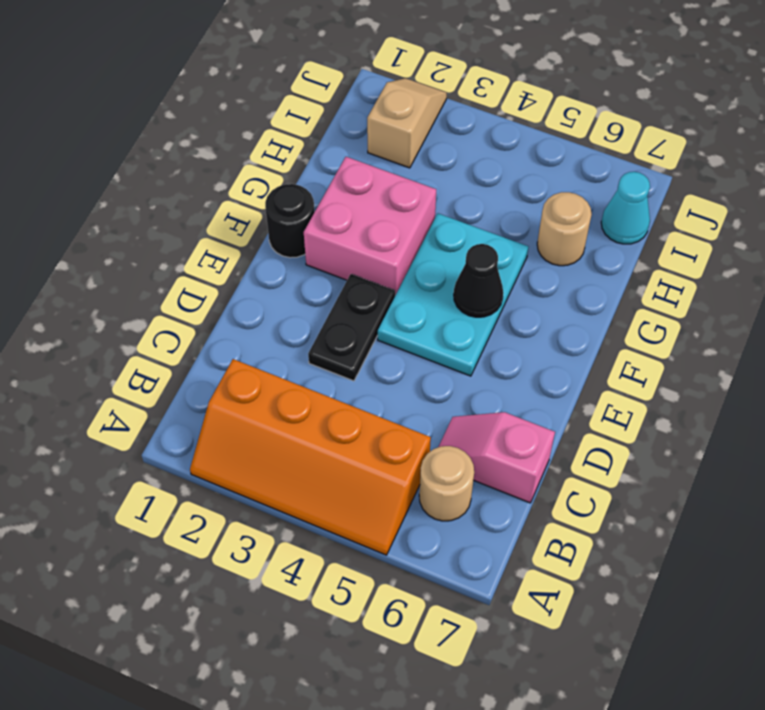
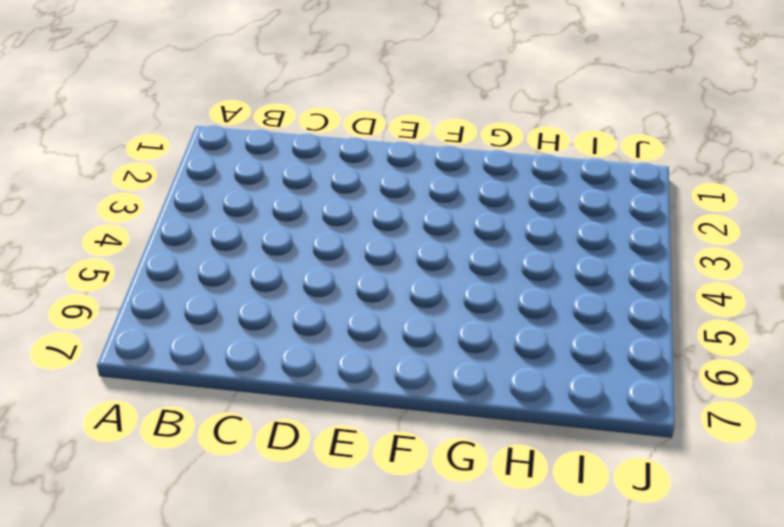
none -> orange slope A2:B5 level 1 top B
none -> tan round brick B6 level 1

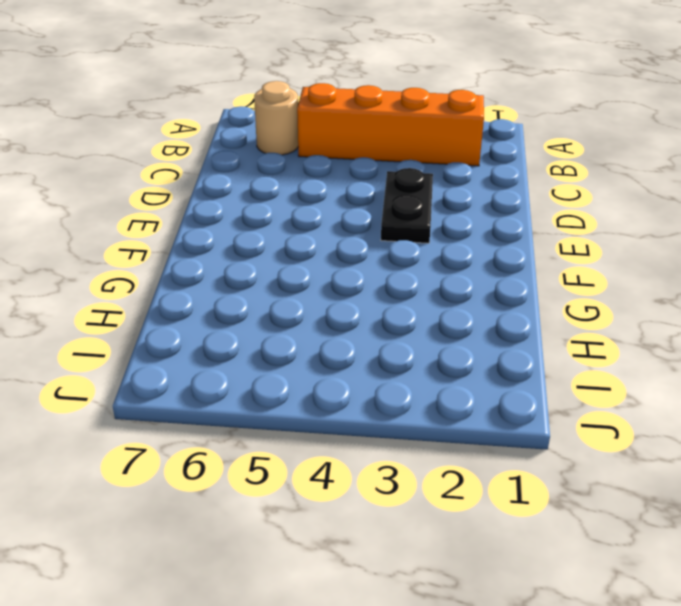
none -> pink slope C6:C7 level 1 top 7
none -> cyan plate E4:G5 level 1

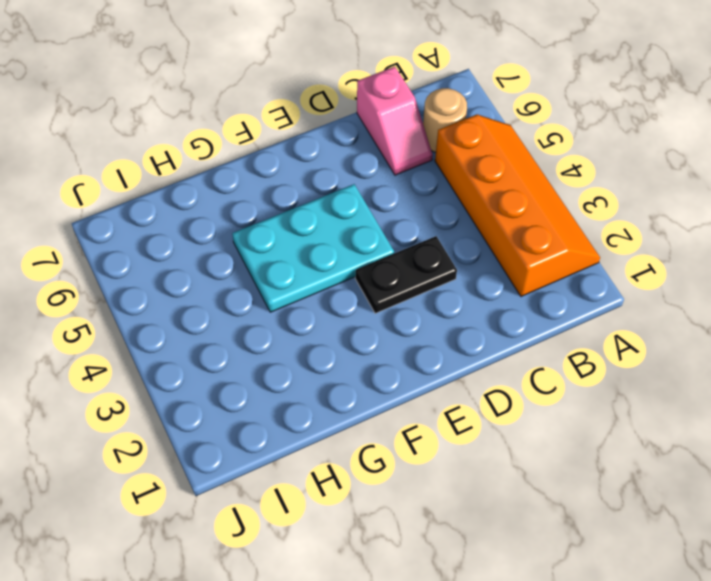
none -> black round brick F1 level 1
none -> pink brick F2:G3 level 1

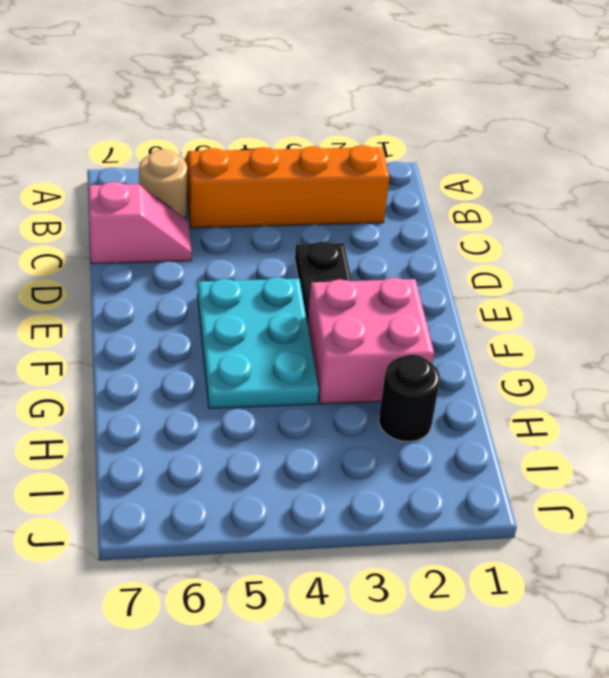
black round brick H2 level 1 -> black round brick F1 level 1
none -> tan round brick H6 level 1
none -> tan slope I2:J2 level 1 top I

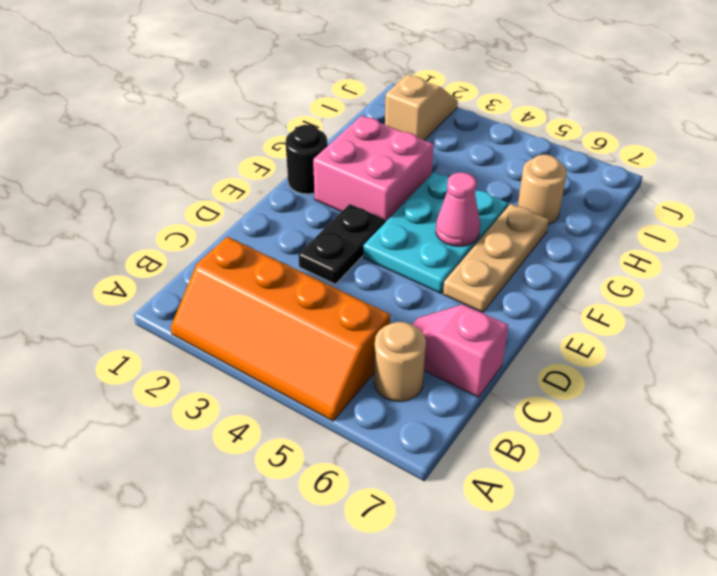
tan plate E6:G6 level 1 -> none
pink cone F5 level 2 -> black cone F5 level 2
none -> cyan cone I7 level 1

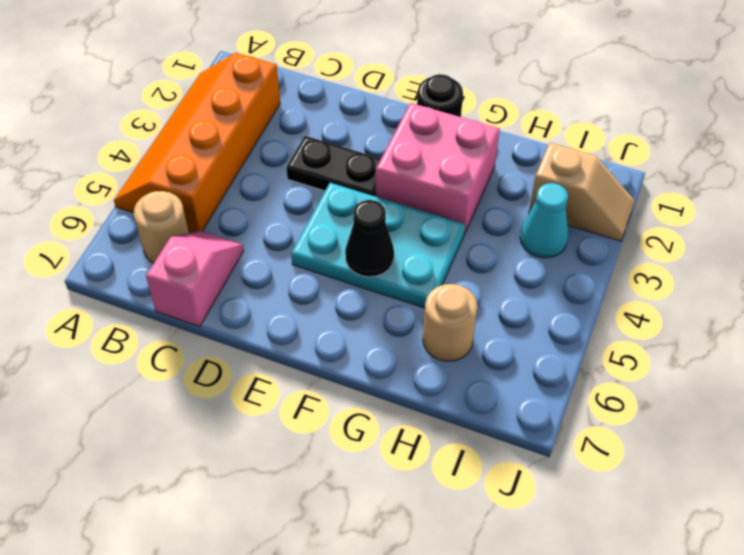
cyan cone I3 level 1 -> cyan cone I7 level 1

